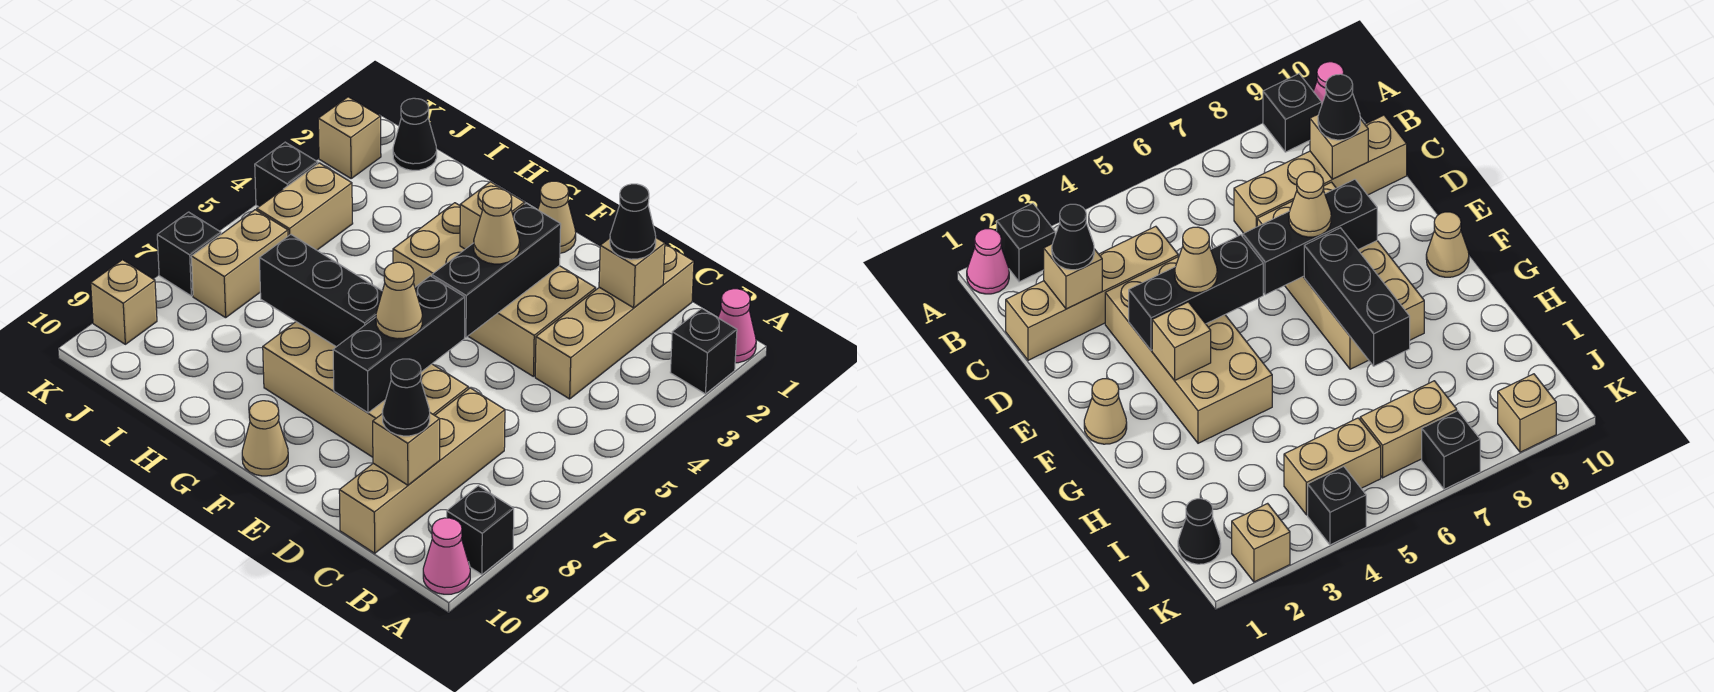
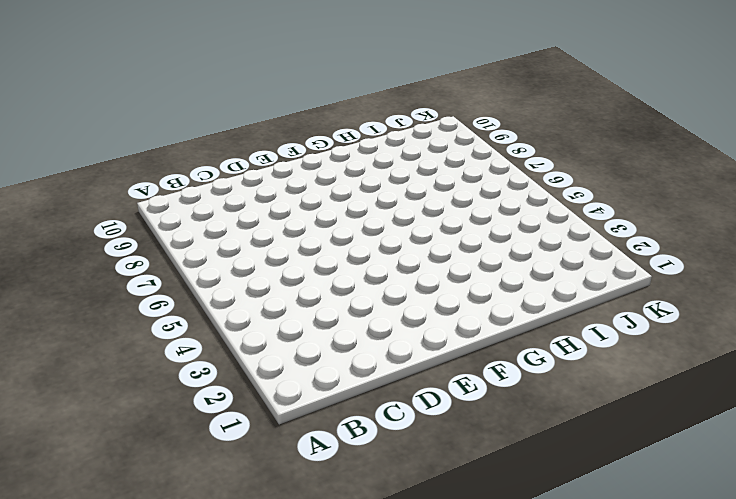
none -> pink cone A1 level 1
none -> black brick A2 level 1
none -> black brick A9 level 1

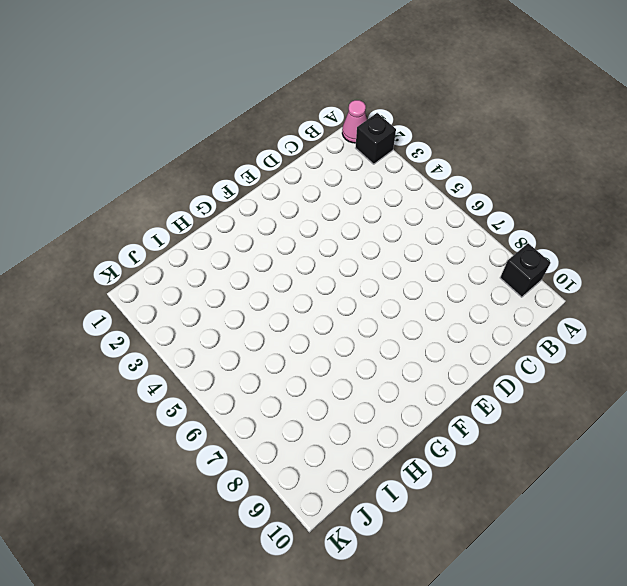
none -> pink cone A10 level 1
none -> tan brick C1:C4 level 1
none -> tan brick C7:C10 level 1

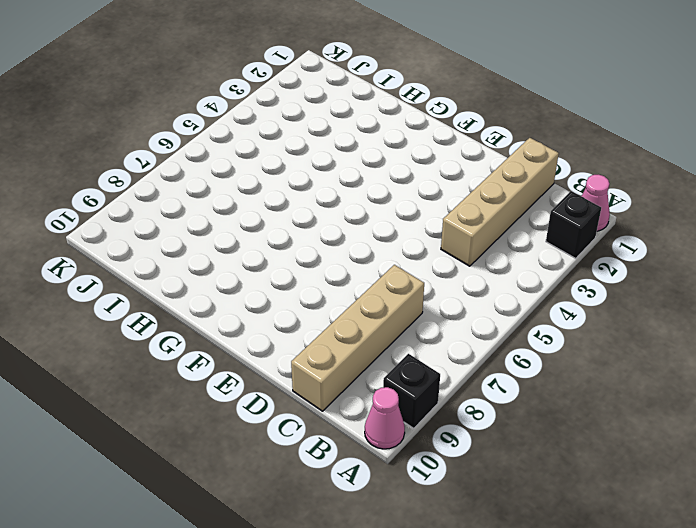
none -> tan brick D3:G4 level 1
none -> tan brick D7:G8 level 1
none -> tan cone F1 level 1

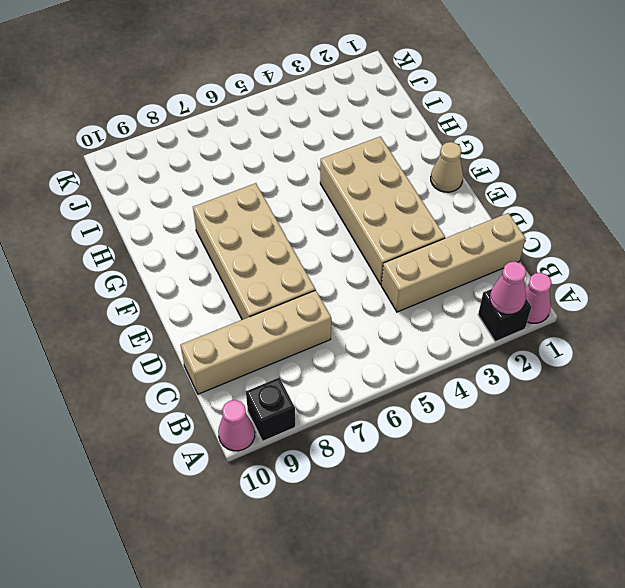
pink cone A2 level 2 -> none
none -> tan cone F10 level 1
none -> black cone J1 level 1
none -> tan brick J4:J5 level 1

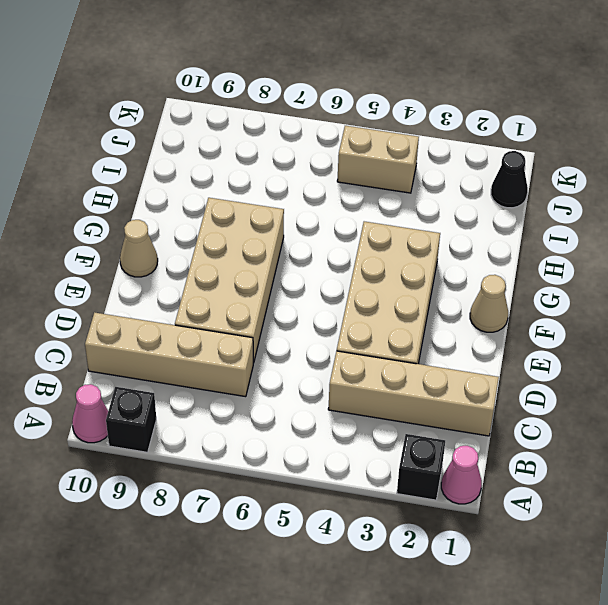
none -> tan brick J6:J7 level 1
none -> tan brick K2 level 1
none -> black brick K4 level 1

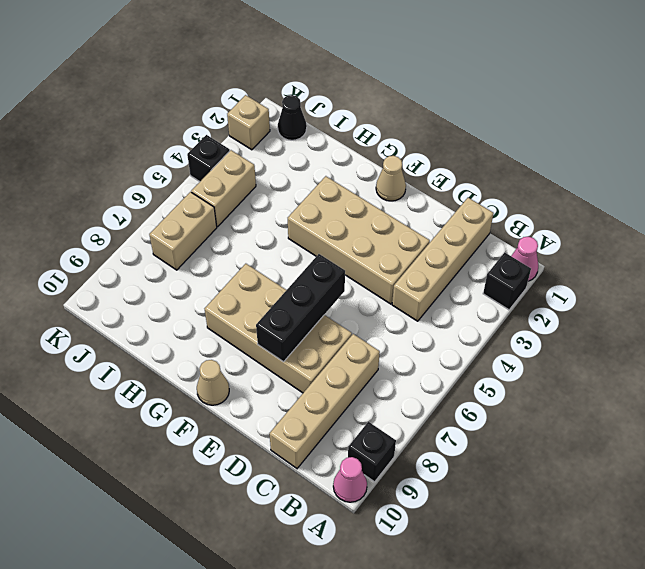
none -> black brick K7 level 1
none -> tan brick K9 level 1
none -> tan brick C2 level 2

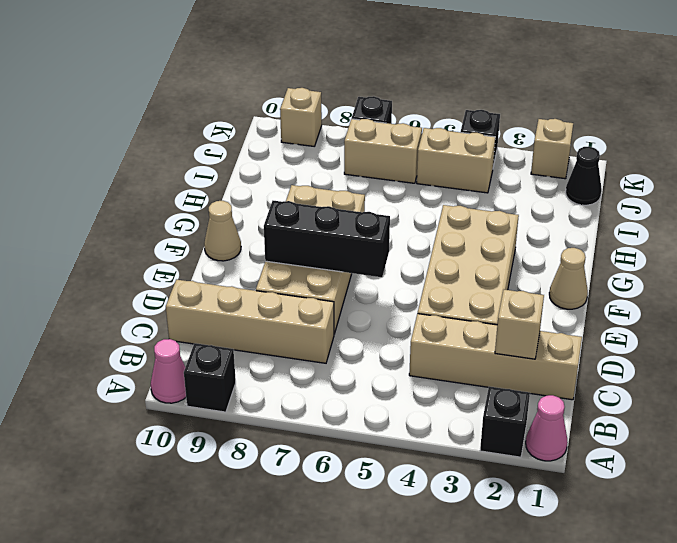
none -> tan brick C9 level 2
none -> black brick E3:E5 level 2
none -> tan brick F3 level 2

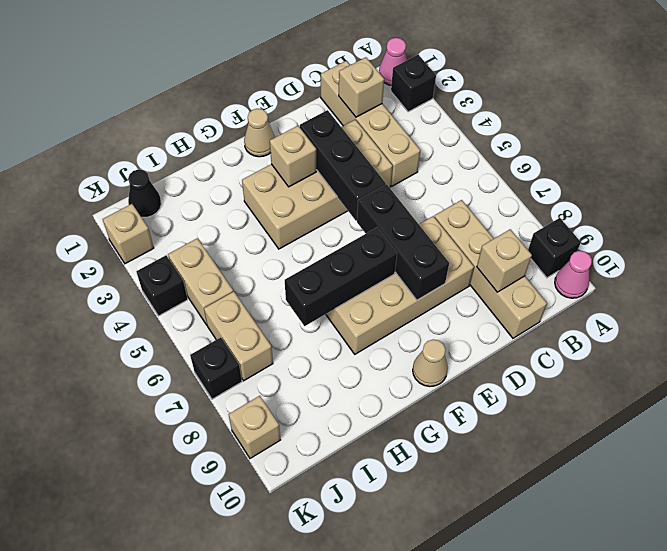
none -> black cone C2 level 3
none -> black cone C9 level 3
none -> tan cone E4 level 3

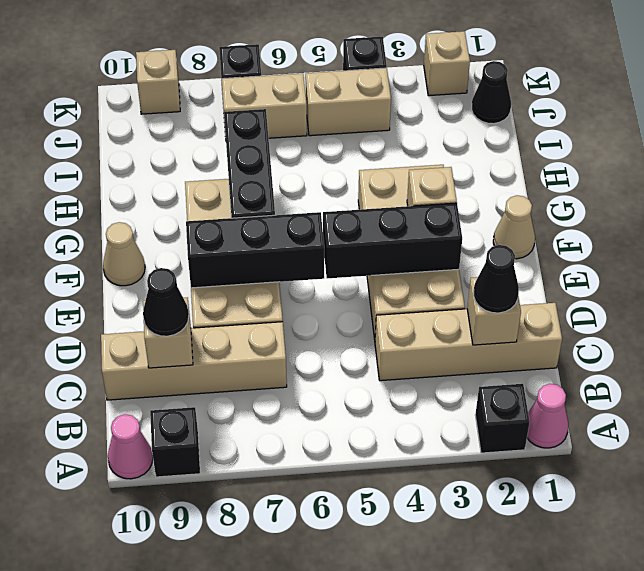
none -> tan cone E4 level 3
none -> tan cone E7 level 3

